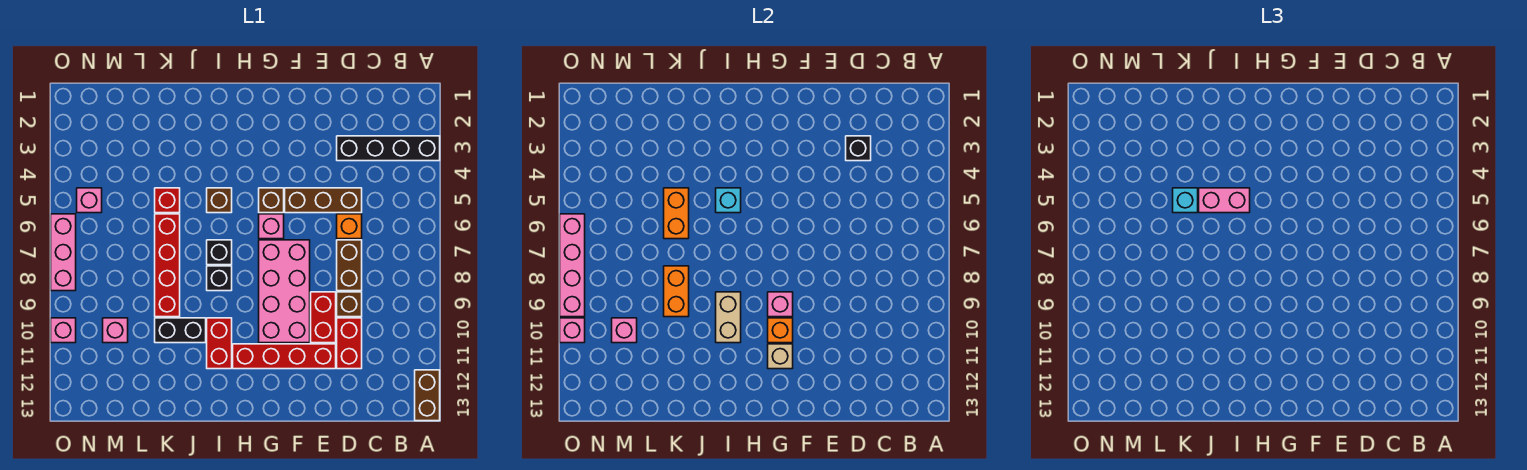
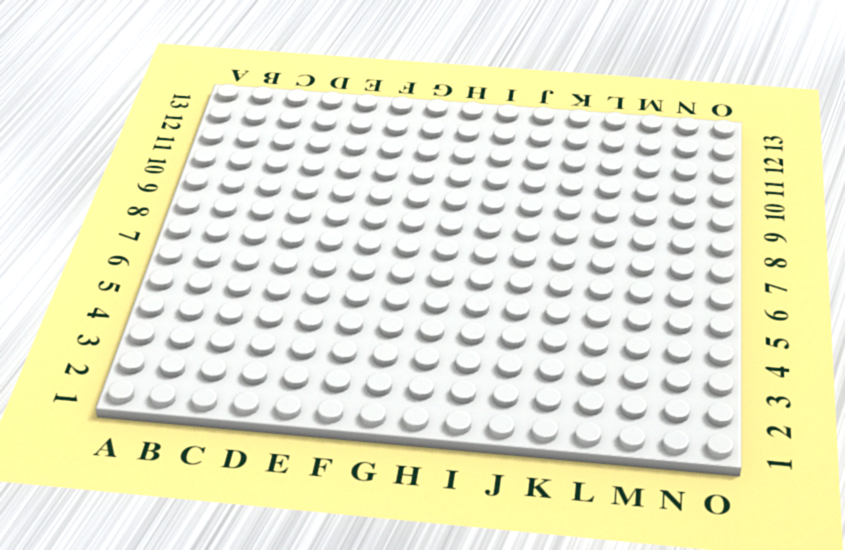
none -> black brick A3:D3 level 1
none -> brown brick A12:A13 level 1
none -> brown brick D5:F5 level 1
none -> orange brick D6 level 1

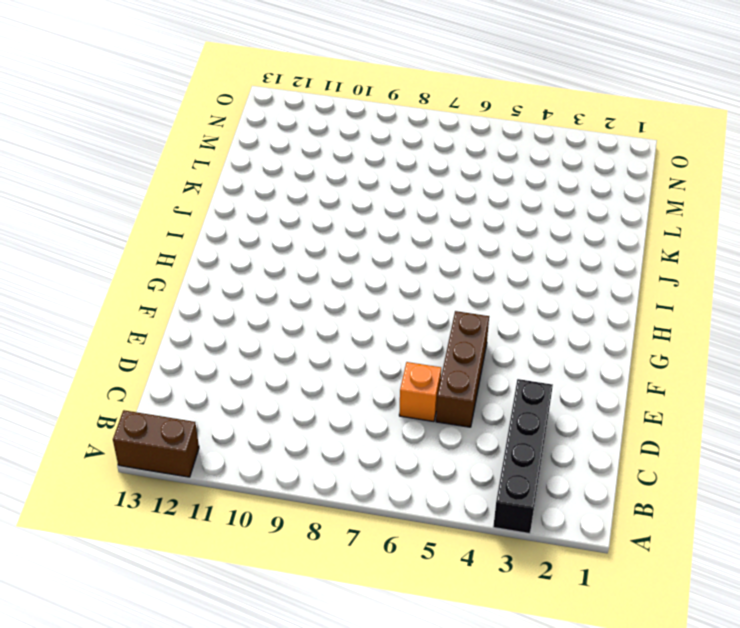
none -> brown brick D7:D8 level 1
none -> brown brick D9 level 1
none -> red brick D10:D11 level 1
none -> red brick E9:E10 level 1

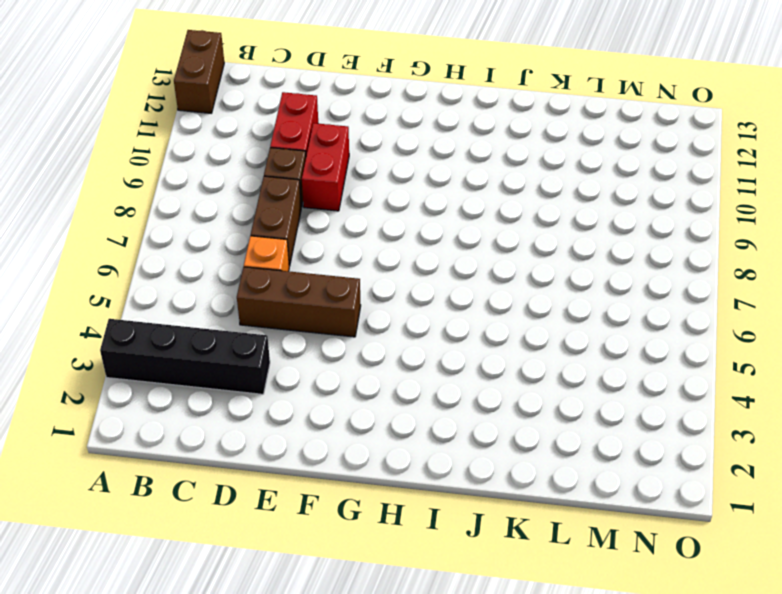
none -> red brick E11:H11 level 1
none -> pink brick F7:G10 level 1
none -> brown brick G5 level 1
none -> pink brick G6 level 1

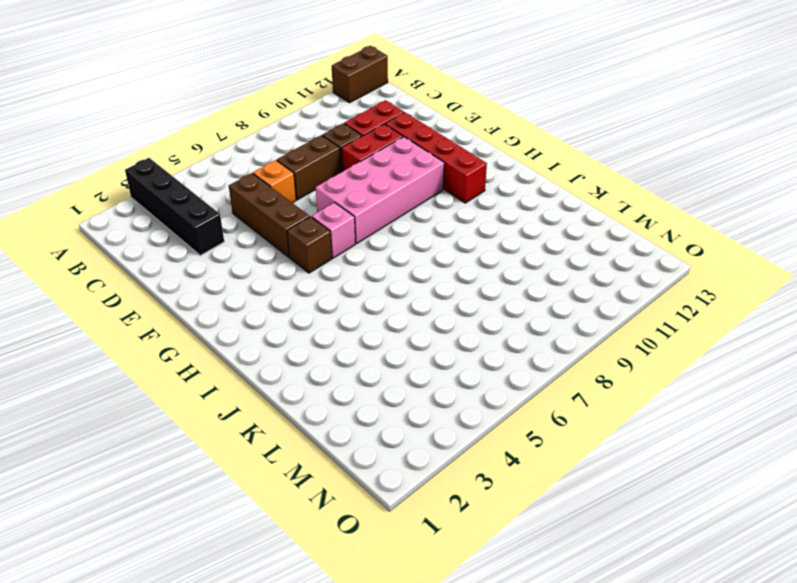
none -> brown brick I5 level 1
none -> black brick I7 level 1
none -> black brick I8 level 1
none -> red brick I10:I11 level 1

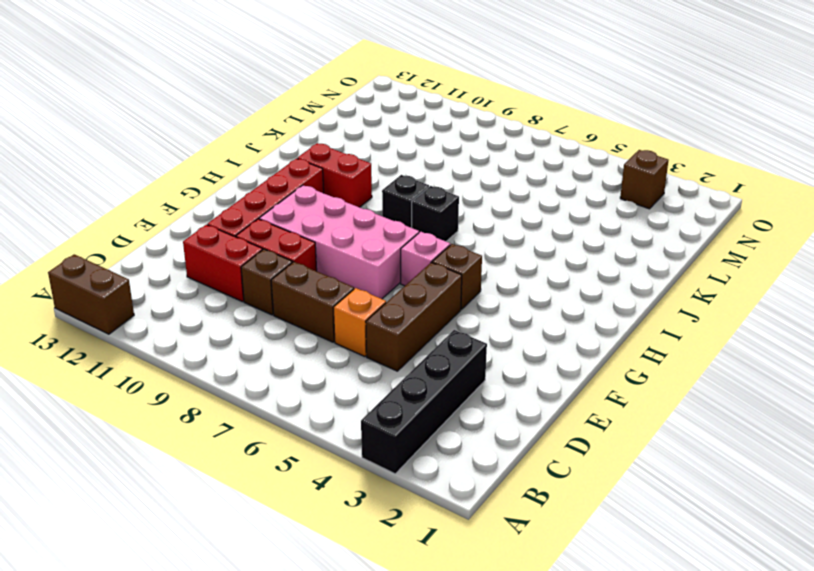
brown brick N3 level 1 -> brown brick I5 level 1
none -> black brick J10:K10 level 1
none -> red brick K5 level 1
none -> red brick K6:K9 level 1
none -> pink brick M10 level 1

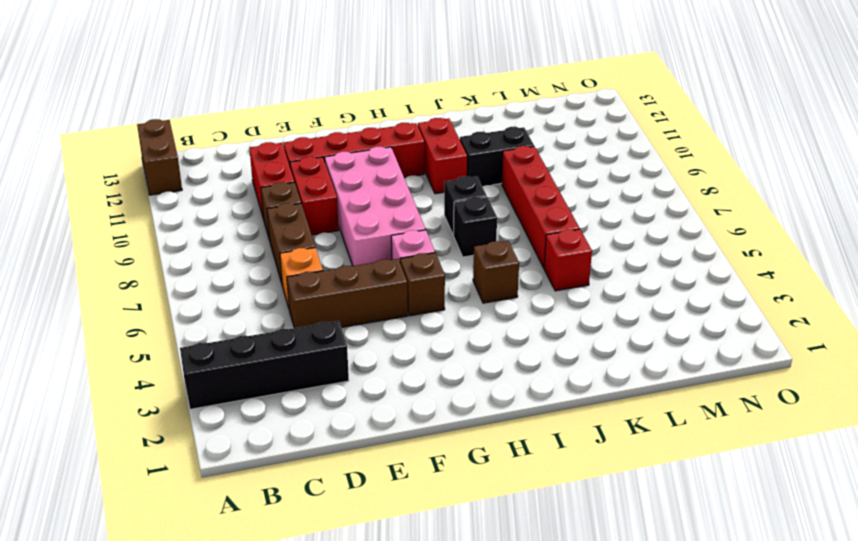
none -> pink brick M10 level 1
none -> pink brick N5 level 1
none -> pink brick O6:O8 level 1
none -> pink brick O10 level 1

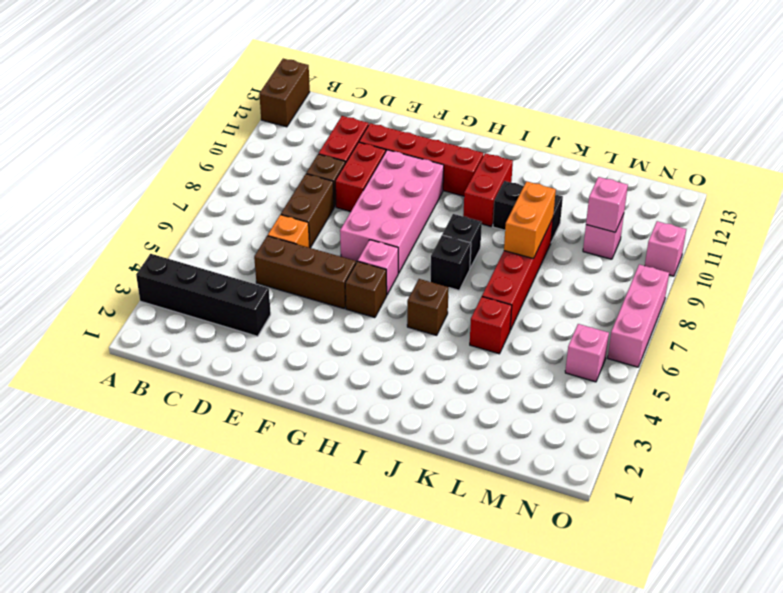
none -> black brick D3 level 2
none -> pink brick G9 level 2
none -> orange brick G10 level 2
none -> tan brick G11 level 2

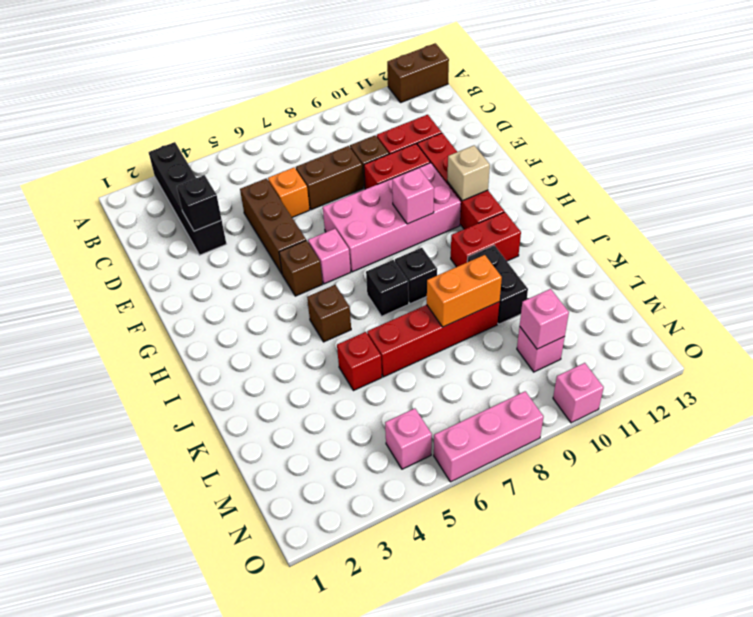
none -> orange brick G10 level 2
none -> cyan brick I5 level 2
none -> tan brick I9:I10 level 2
none -> orange brick K5:K6 level 2

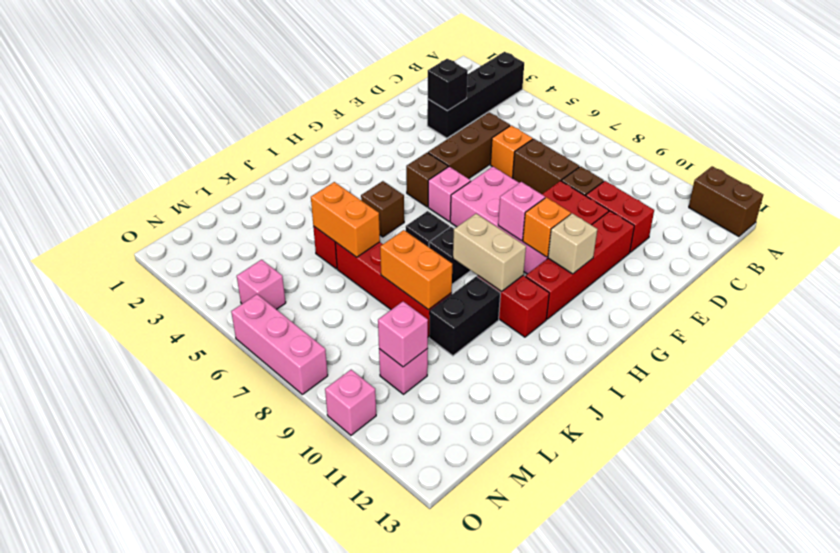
none -> cyan brick I5 level 2
none -> pink brick O6:O9 level 2
none -> pink brick O10 level 2
none -> pink brick I5:J5 level 3

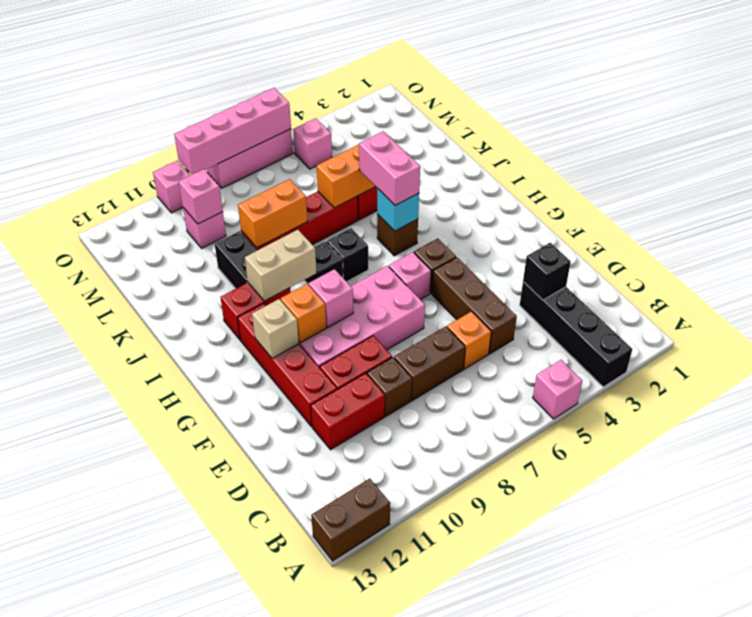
pink brick A5 level 1 -> pink brick O10 level 2
none -> cyan brick K5 level 3

